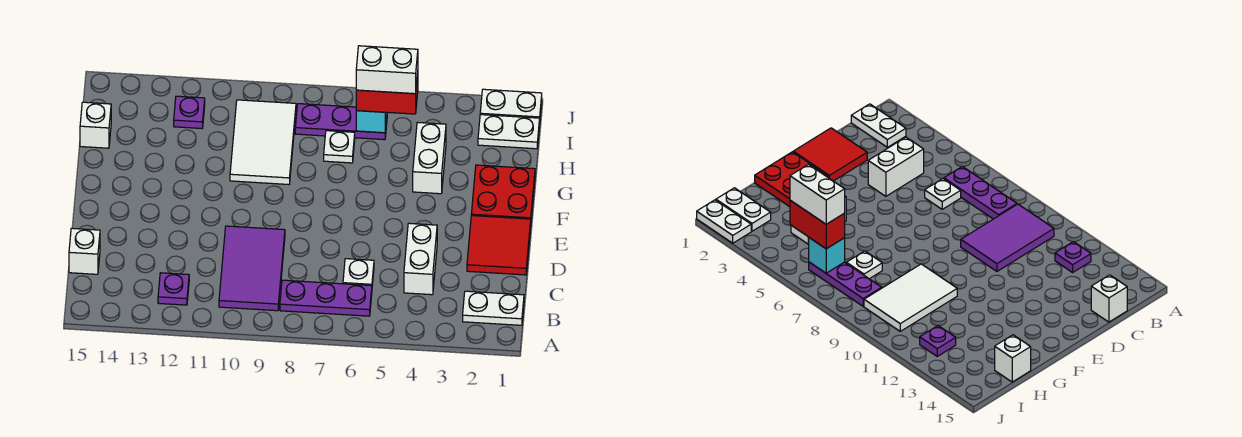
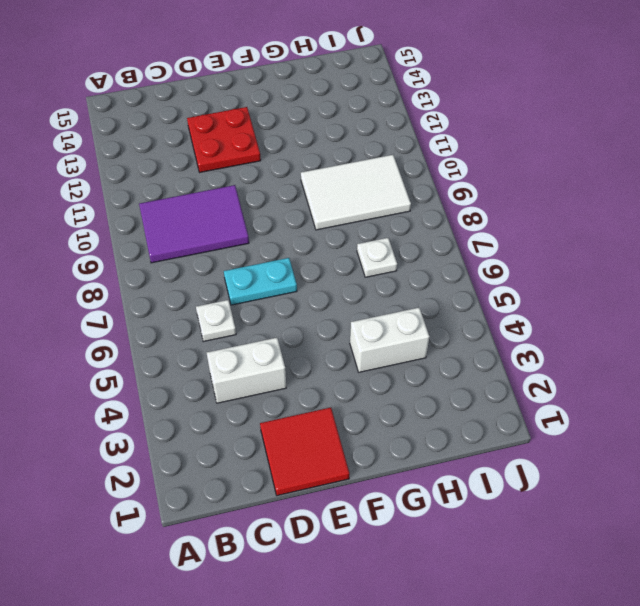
cyan plate D7:E7 level 1 -> none
red plate D12:E13 level 1 -> red plate F1:G2 level 1
none -> white plate B1:B2 level 1
none -> purple plate B6:B8 level 1
none -> purple plate B12 level 1

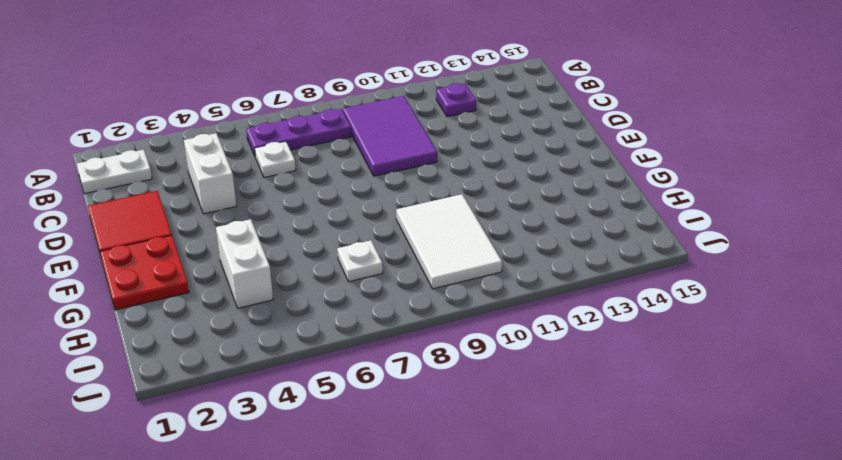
none -> white brick C15 level 1
none -> white brick H15 level 1
none -> white plate I1:I2 level 1

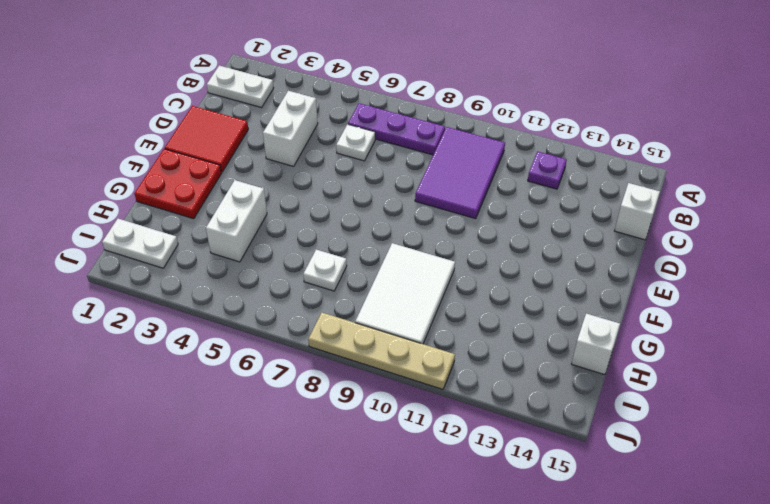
tan plate J8:J11 level 1 -> none
none -> purple plate I6:I8 level 1
none -> purple plate I12 level 1
none -> white plate J1:J2 level 1

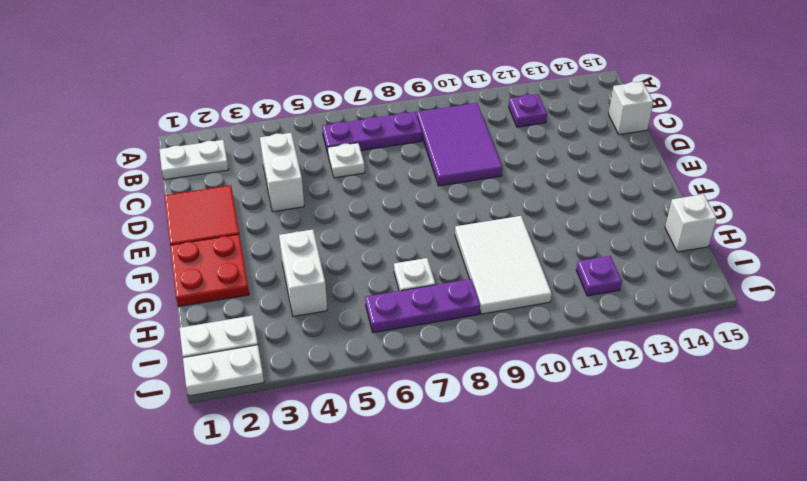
none -> cyan brick I6 level 2
none -> red brick I5:I6 level 3
none -> white brick I5:I6 level 4

